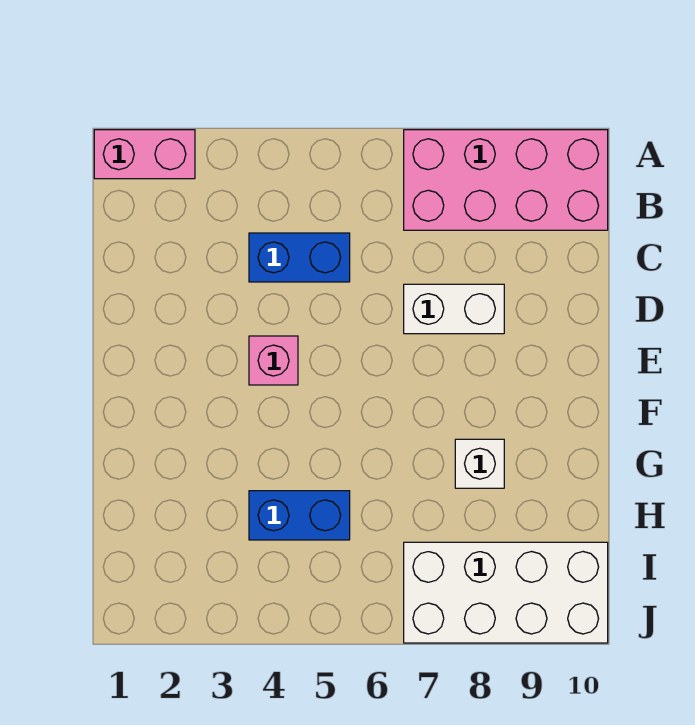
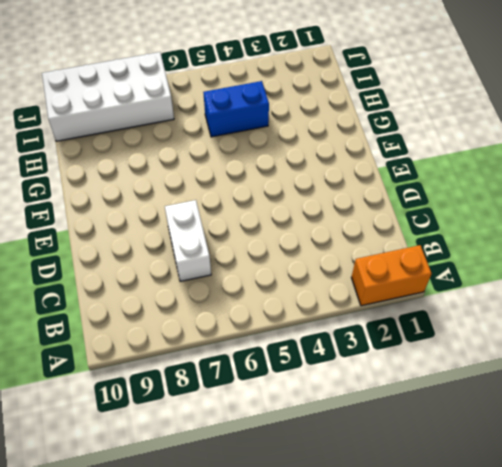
orange brick A1:A2 level 1 -> pink brick A1:A2 level 1
white brick C7:D7 level 1 -> white brick D7:D8 level 1
none -> pink brick A7:B10 level 1
none -> blue brick C4:C5 level 1

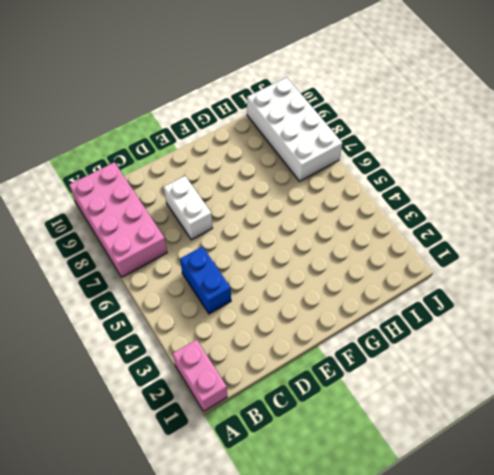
none -> pink brick E4 level 1
none -> white brick G8 level 1

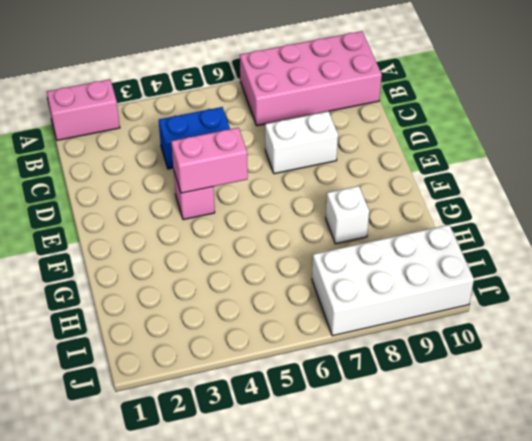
pink brick E4:E5 level 2 -> none
none -> blue brick H4:H5 level 1

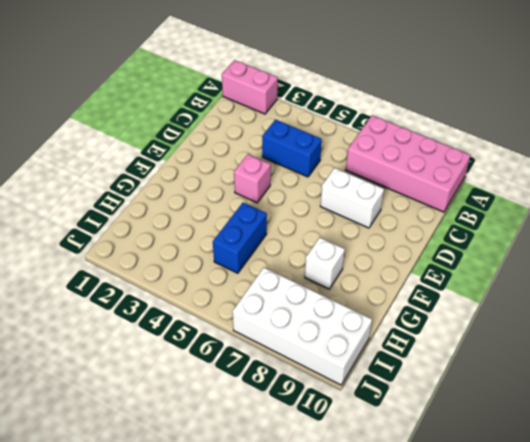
blue brick G5:H5 level 1 -> blue brick H4:H5 level 1

